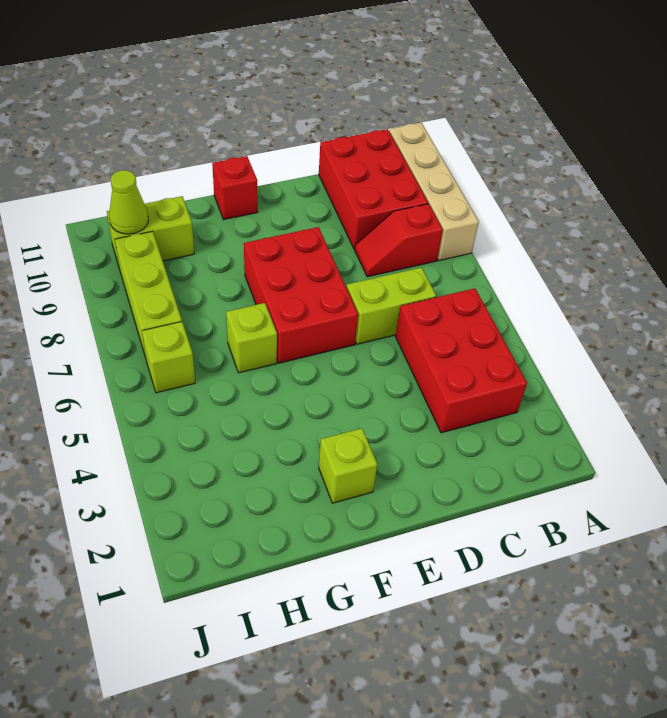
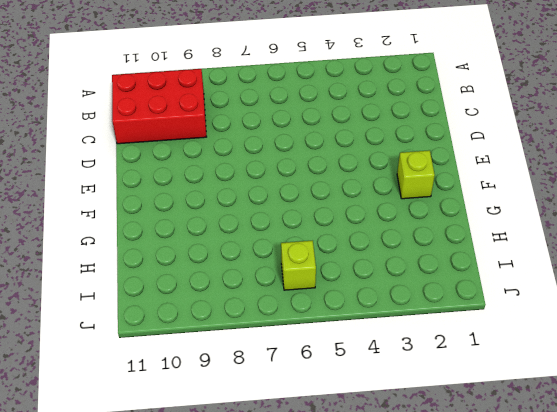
none -> tan brick A8:A11 level 1
none -> red brick B3:C5 level 1
none -> red slope B8:C8 level 1 top B

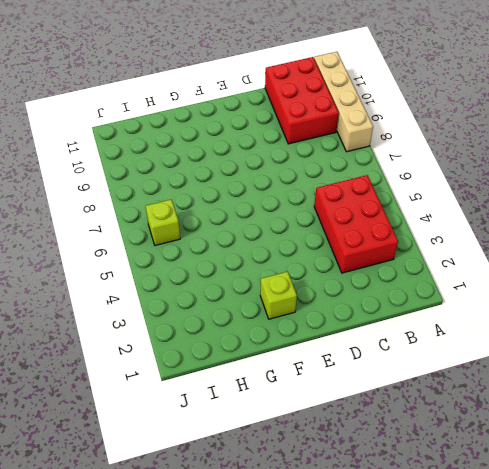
none -> red slope B8:C8 level 1 top B
none -> lime brick C6:D6 level 1
none -> red brick E6:F8 level 1

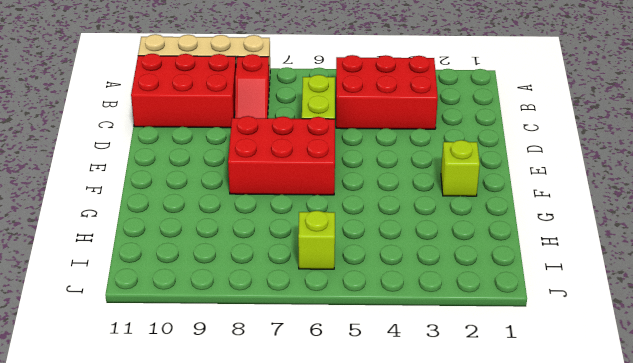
none -> red brick F11 level 1
none -> lime brick G6 level 1
none -> lime brick H10:I10 level 1

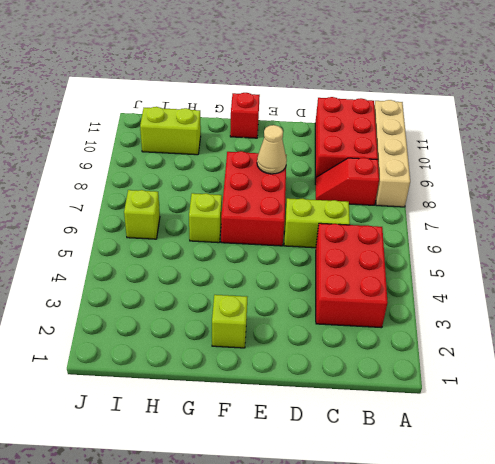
tan cone E8 level 2 -> none
none -> lime brick I7:I9 level 1
none -> lime cone I10 level 2

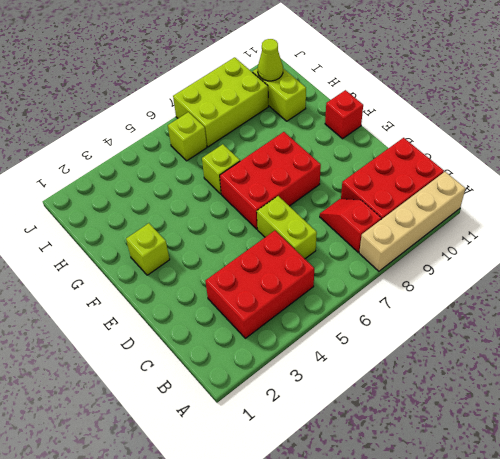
lime brick I7:J9 level 1 -> lime brick I7:I9 level 1

